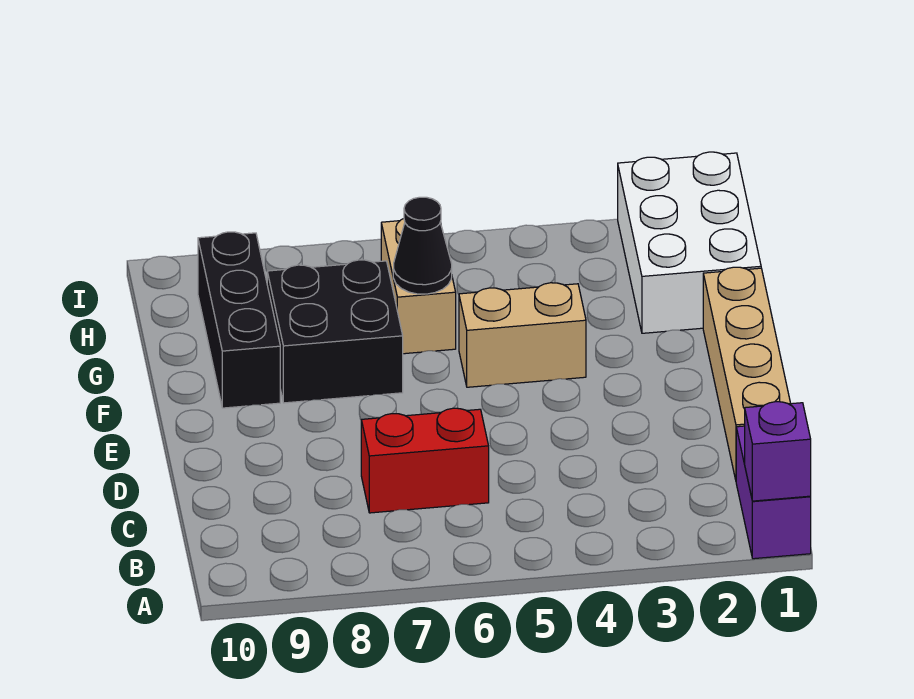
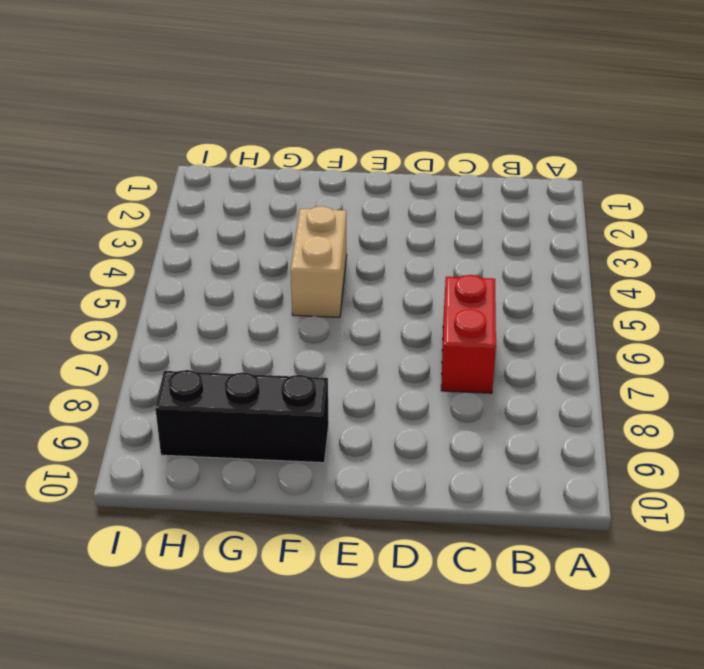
none -> purple brick A1:B1 level 1
none -> tan brick C1:F1 level 1

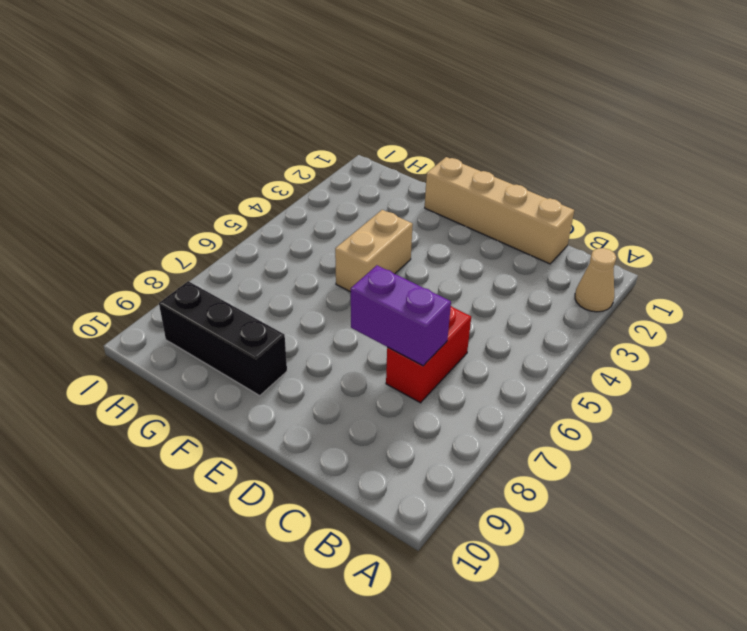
tan cone A2 level 1 -> none
purple brick C7:D7 level 2 -> purple brick A1:B1 level 1
none -> black brick F7:G8 level 1
none -> white brick G1:I2 level 1

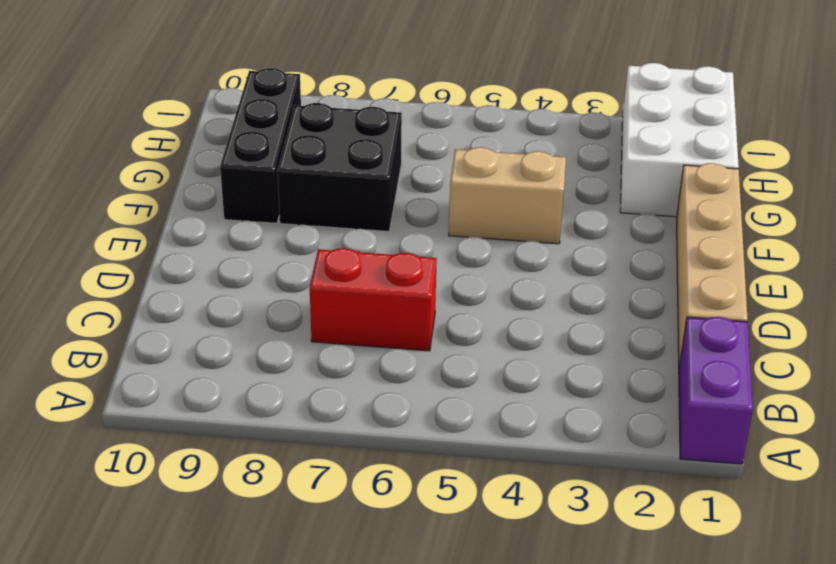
none -> tan brick G6:H6 level 1
none -> purple brick A1 level 2

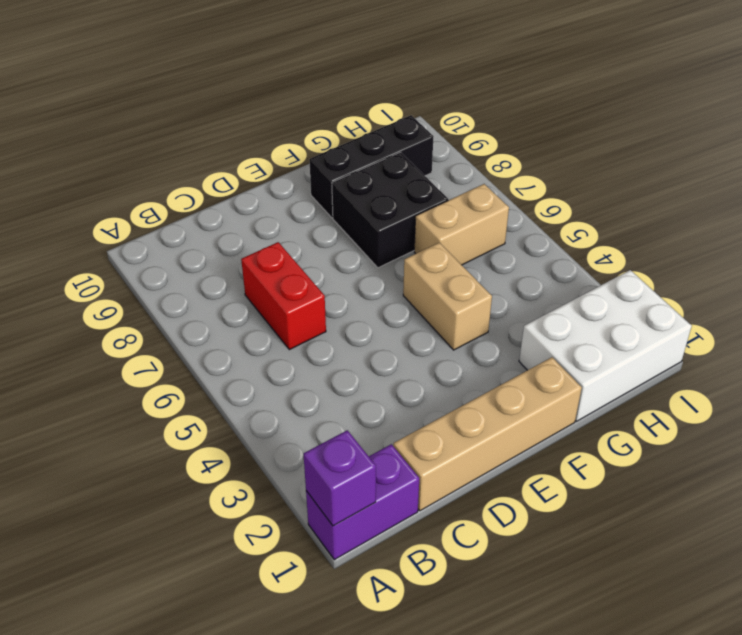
none -> black cone G6 level 2

